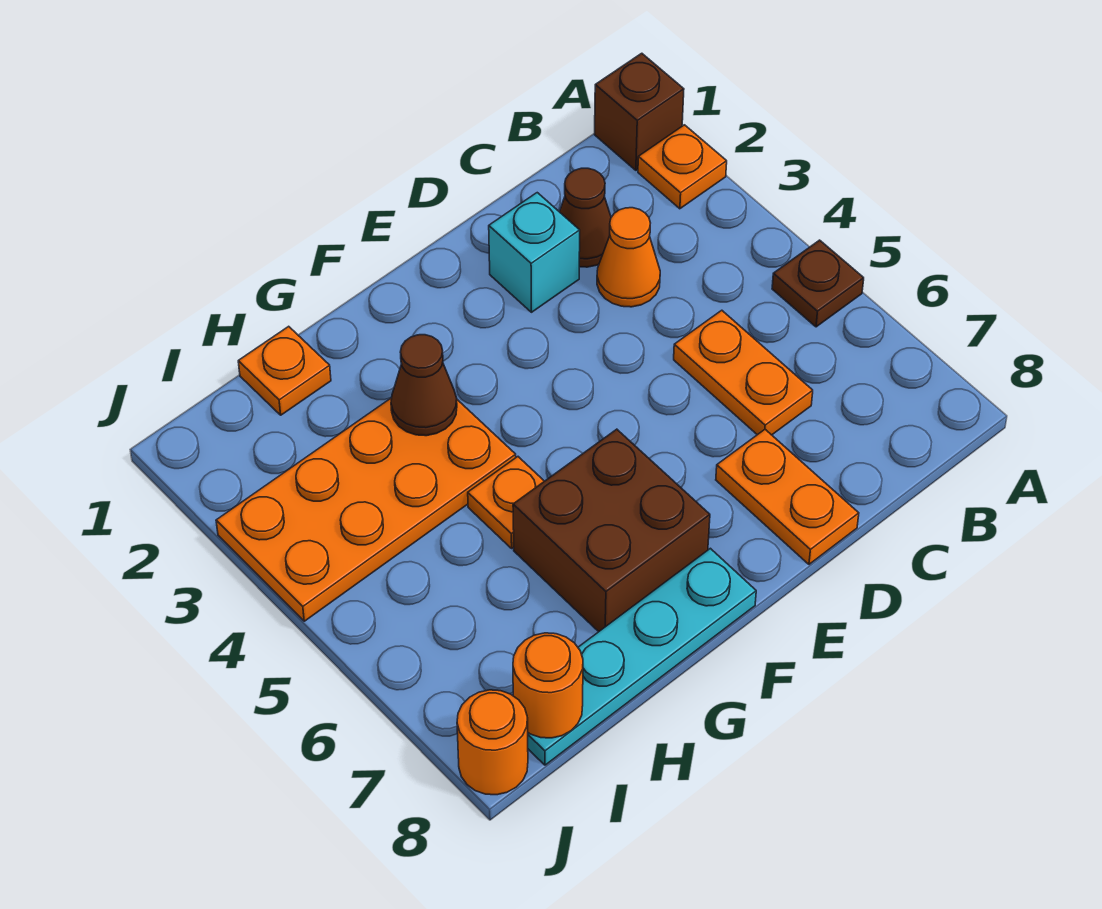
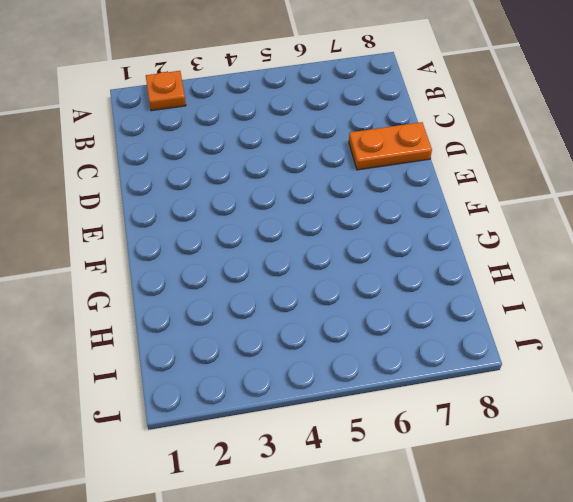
none -> brown brick A1 level 1
none -> brown plate A5 level 1
none -> brown cone C2 level 1

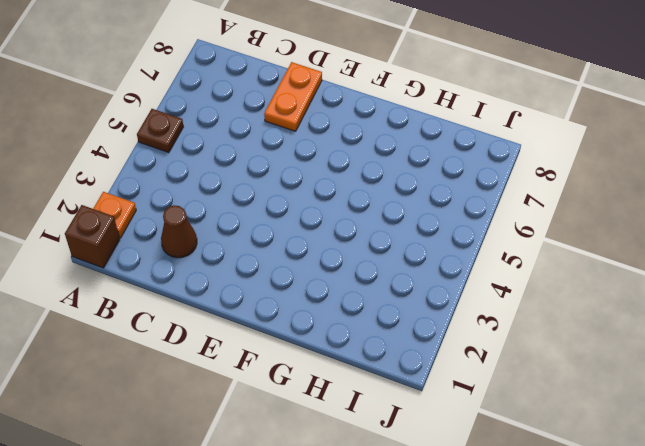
none -> orange cone C3 level 1
none -> orange plate C5:C6 level 1
none -> cyan brick D2 level 1

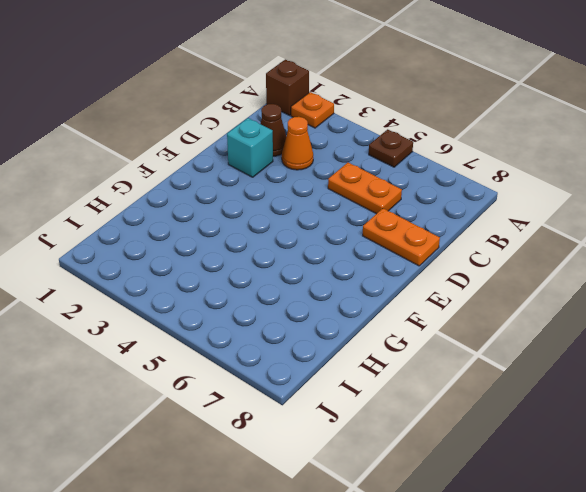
none -> brown brick F6:G7 level 1
none -> cyan plate F8:I8 level 1
none -> orange plate G3:J4 level 1

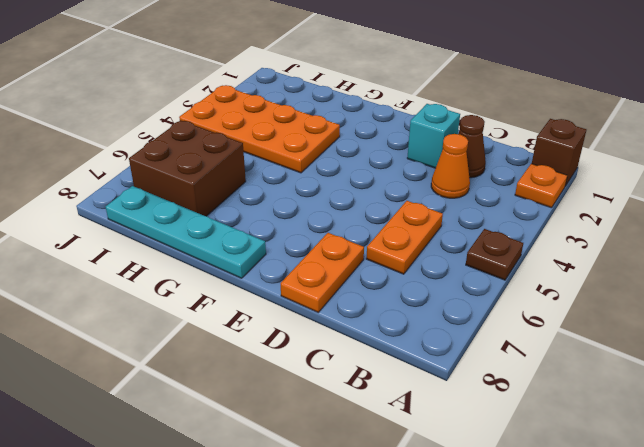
brown brick H6:I7 level 1 -> brown brick F6:G7 level 1
none -> orange plate G5 level 1
none -> orange plate H1 level 1
none -> orange round brick J8 level 1

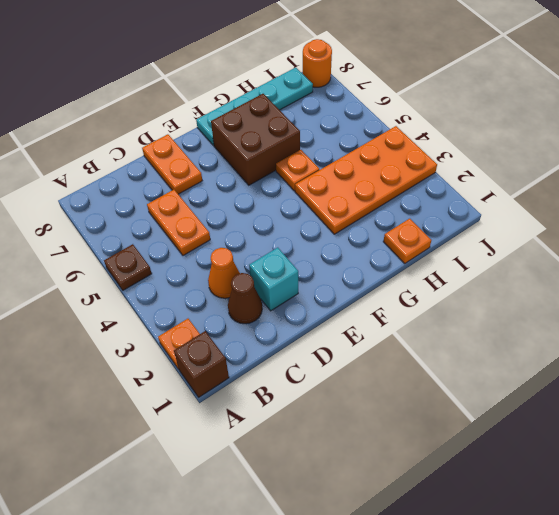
none -> brown cone G3 level 2
none -> orange round brick I8 level 2

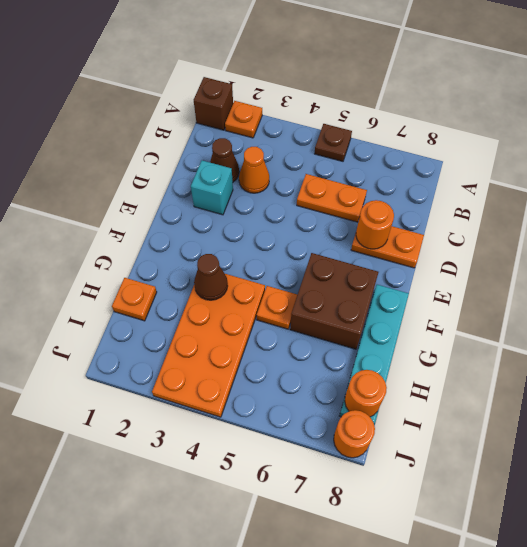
orange round brick D7 level 2 -> none

